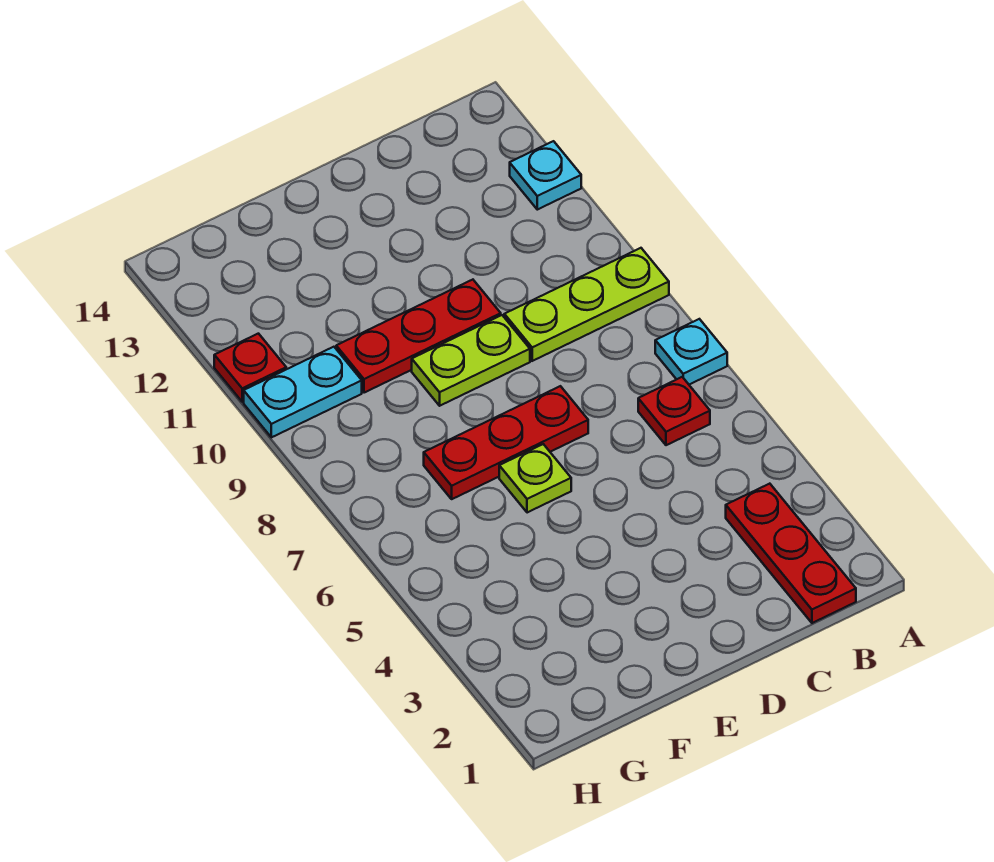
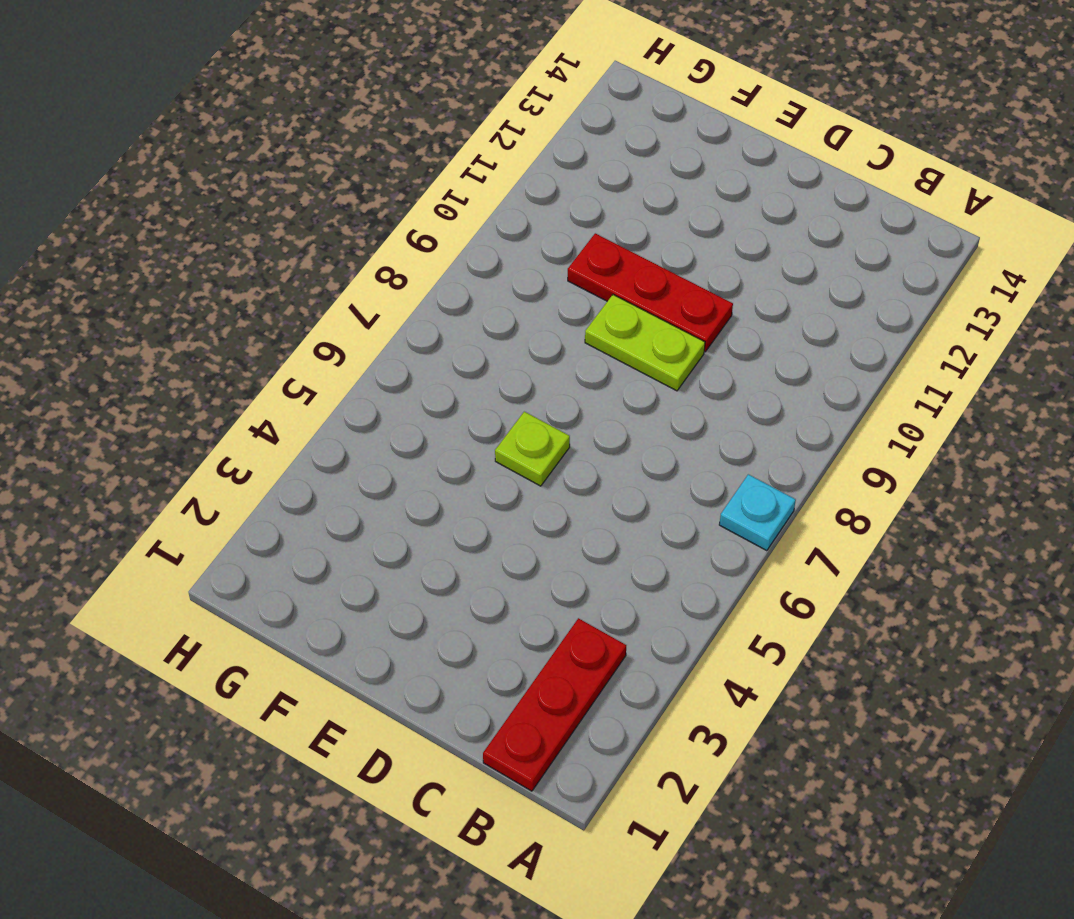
none -> lime plate A9:C9 level 1
none -> cyan plate A12 level 1

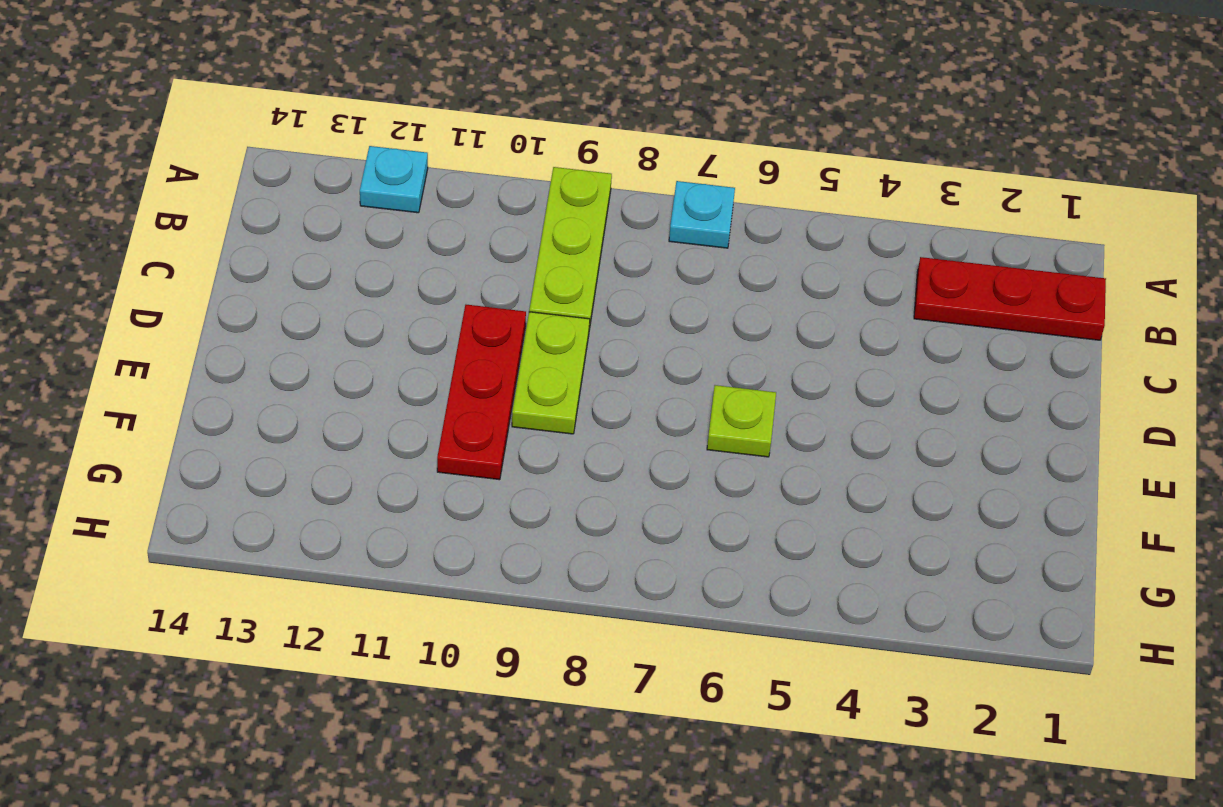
none -> red plate B6 level 1
none -> red plate D7:F7 level 1

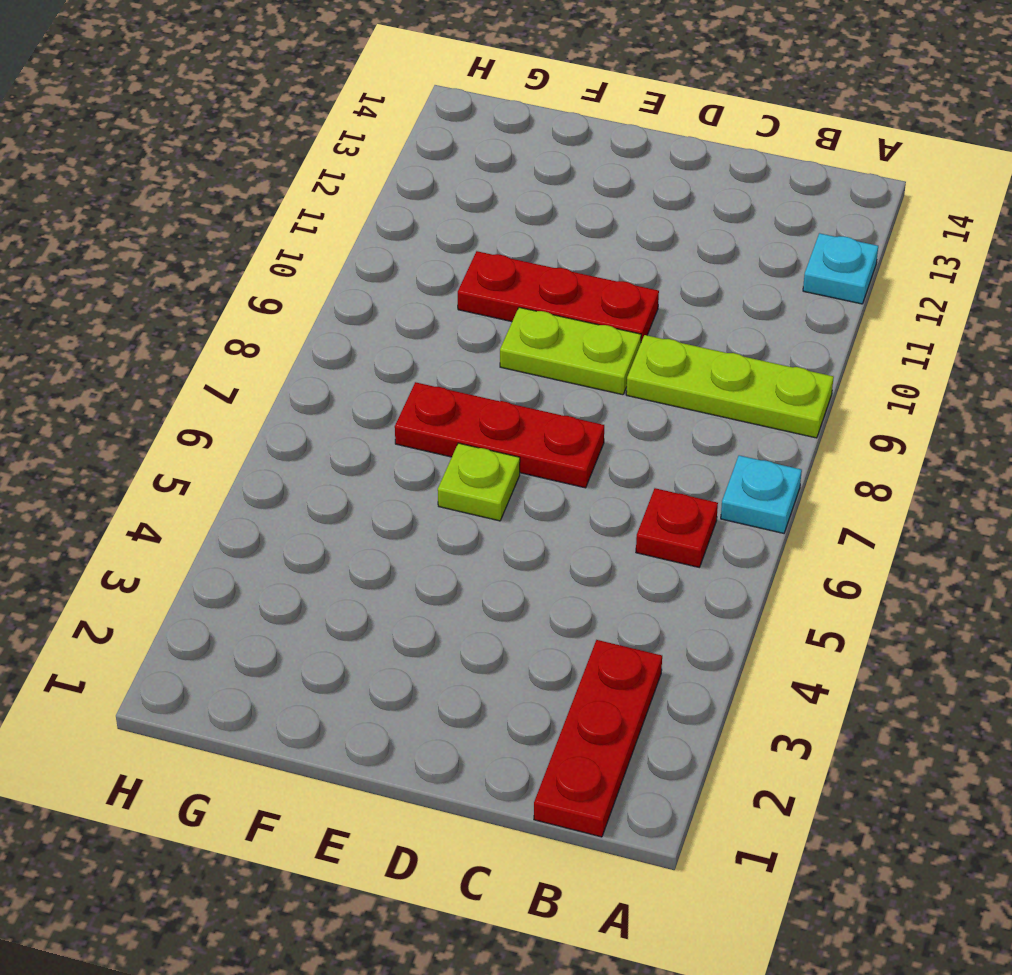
none -> cyan plate G10:H10 level 1
none -> red plate H11 level 1

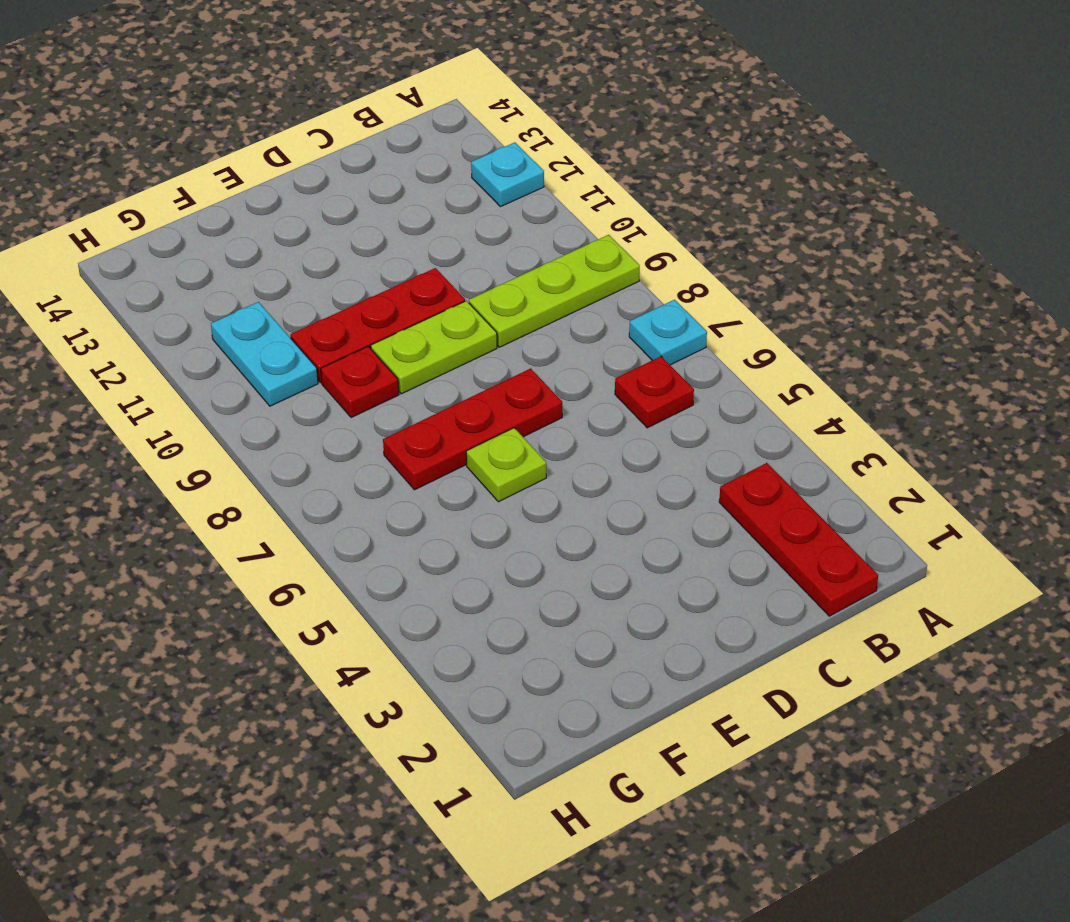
red plate F9 level 1 -> red plate H11 level 1
cyan plate G10:G11 level 1 -> cyan plate G10:H10 level 1

